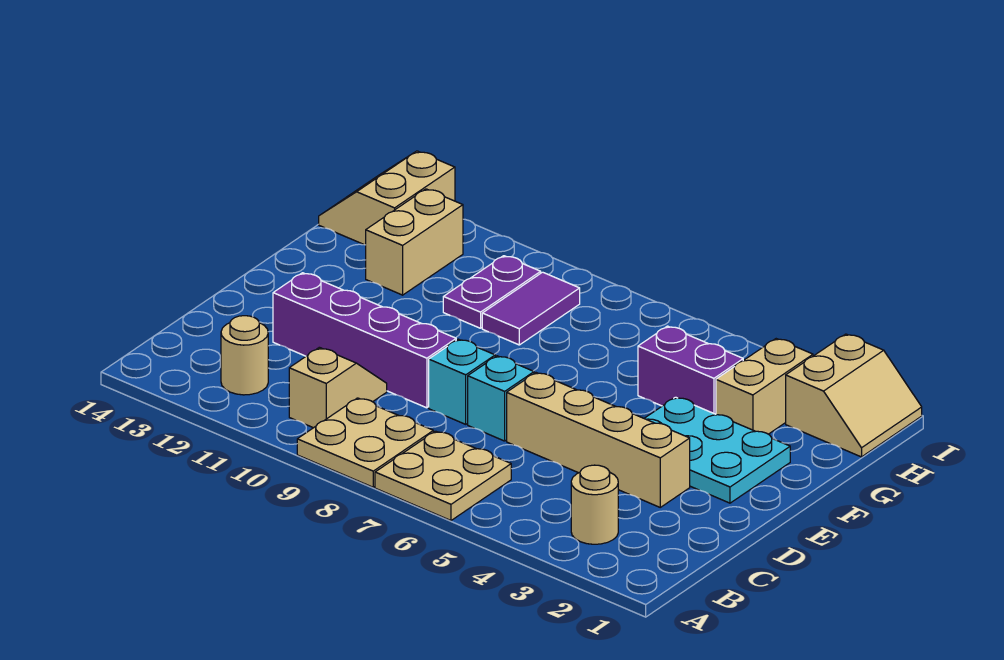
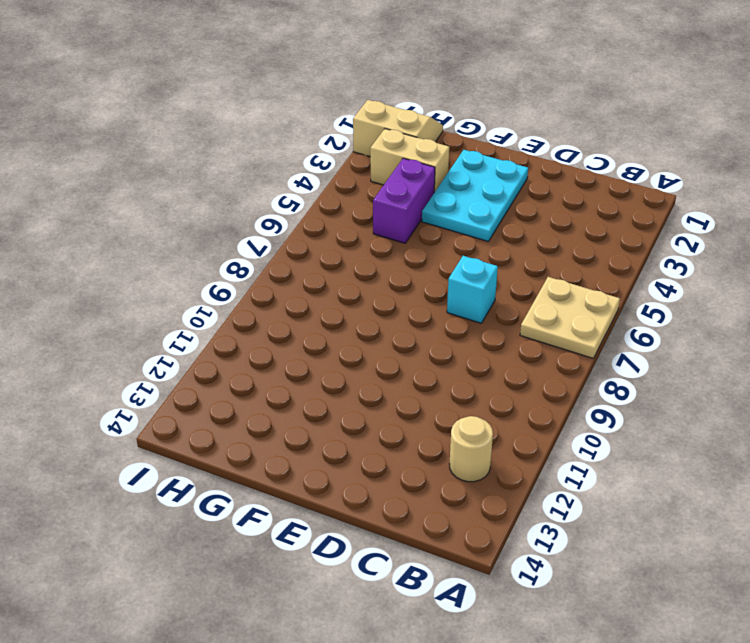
none -> tan plate A8:B9 level 1
none -> tan round brick B3 level 1
none -> tan slope B10:C10 level 1 top B

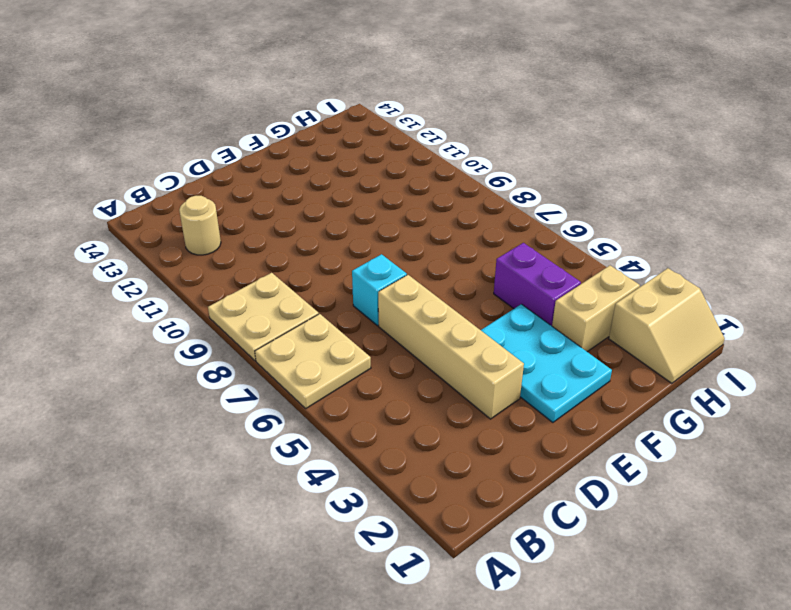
none -> tan round brick B3 level 1
none -> tan slope B10:C10 level 1 top B
none -> cyan brick D8 level 1

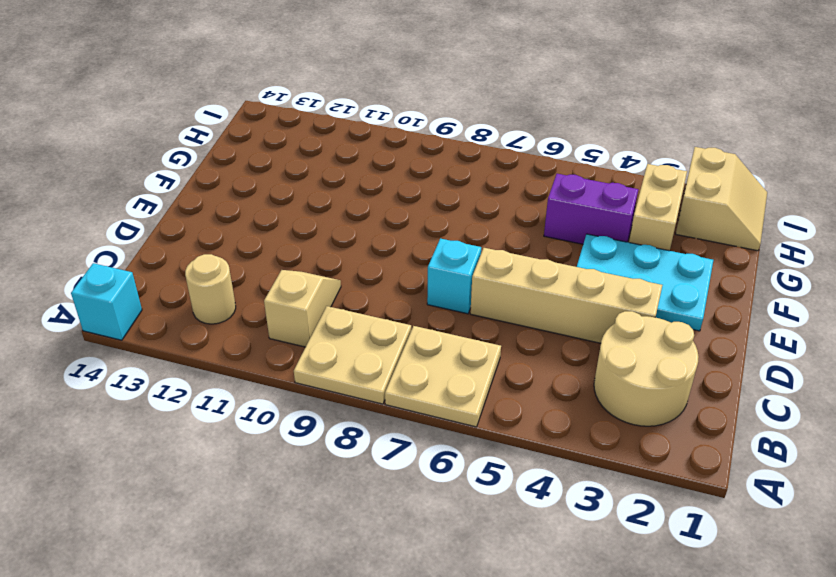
cyan brick A14 level 1 -> cyan brick D8 level 1
tan round brick B2:C3 level 1 -> tan round brick B3 level 1
none -> purple brick D9:D12 level 1
none -> purple tile G9:H9 level 1
none -> purple plate G10:H10 level 1

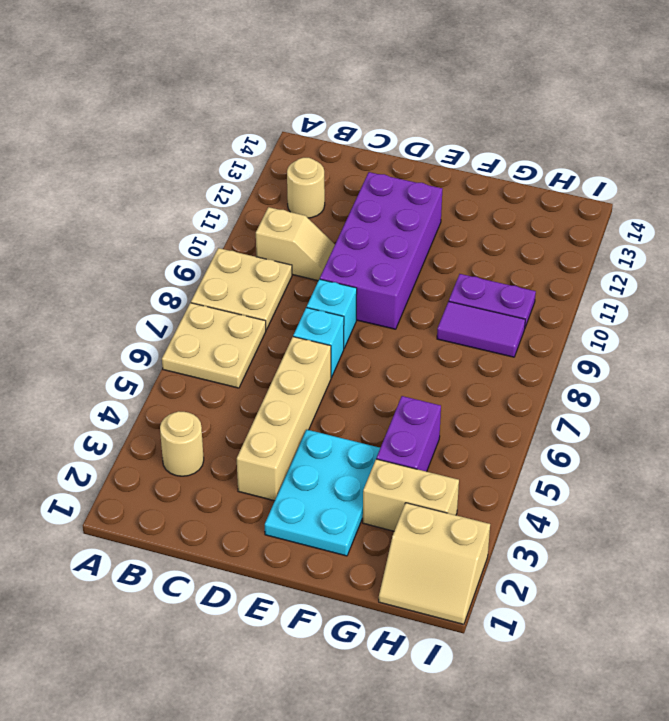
purple brick D9:E12 level 1 -> purple brick D9:D12 level 1
none -> tan brick G12:H12 level 1
none -> tan slope H13:I14 level 1 top 13

